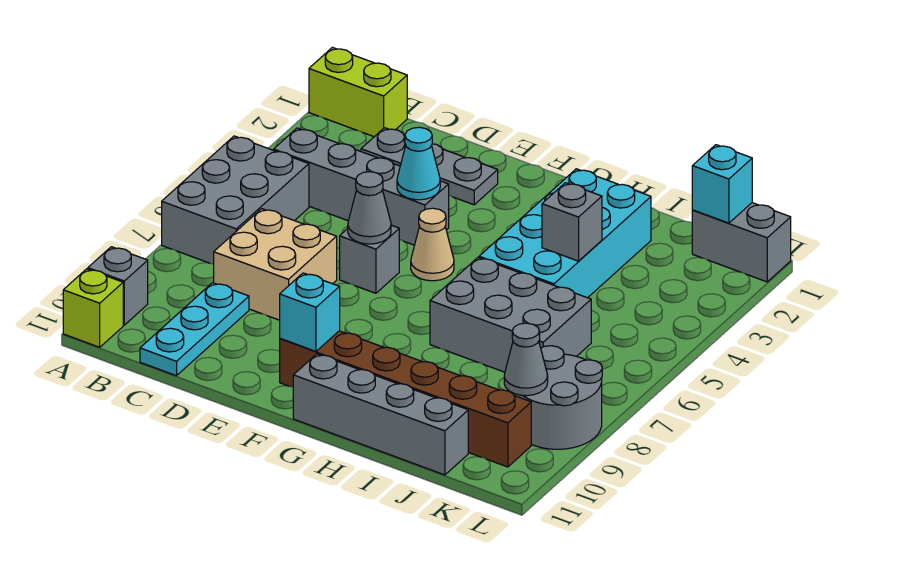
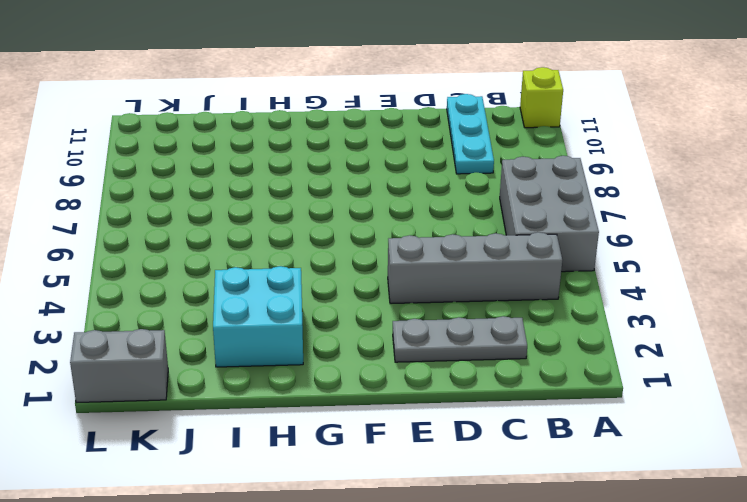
cyan brick H2:I3 level 1 -> cyan brick H2:I5 level 1
none -> lime brick A1:B1 level 1
none -> grey brick A10 level 1
none -> tan brick C7:D8 level 1

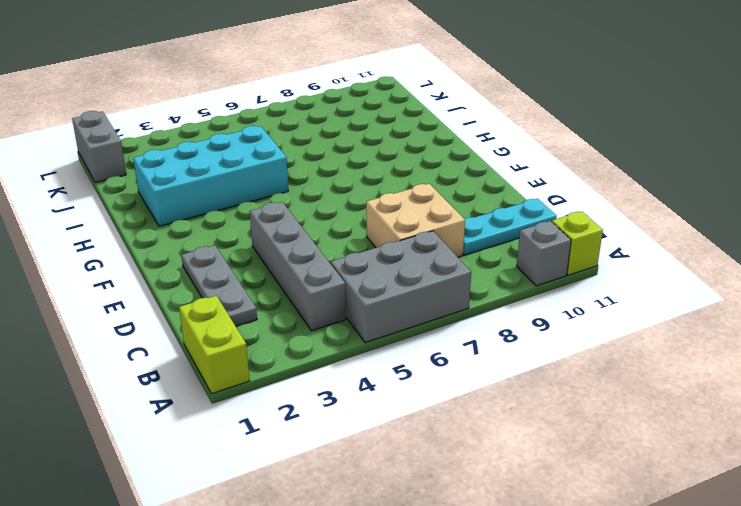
none -> grey brick E6 level 1
none -> tan cone F5 level 1
none -> brown brick F10:K10 level 1

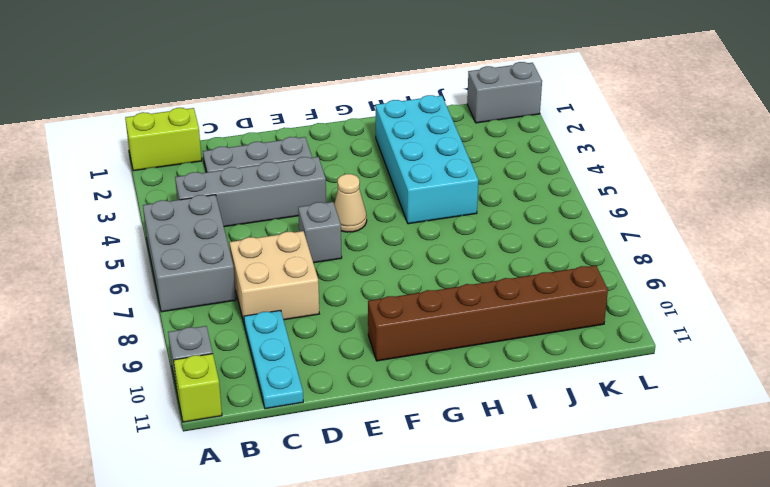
none -> grey brick G11:J11 level 1
none -> grey brick H6:J7 level 1
none -> grey round brick K8:L9 level 1

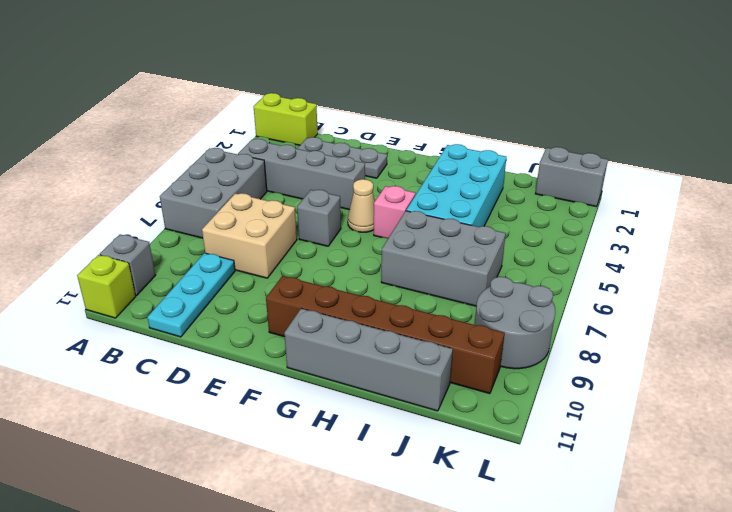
pink brick G5 level 1 -> none
none -> cyan cone E4 level 2
none -> grey cone E6 level 2
none -> cyan brick F10 level 2

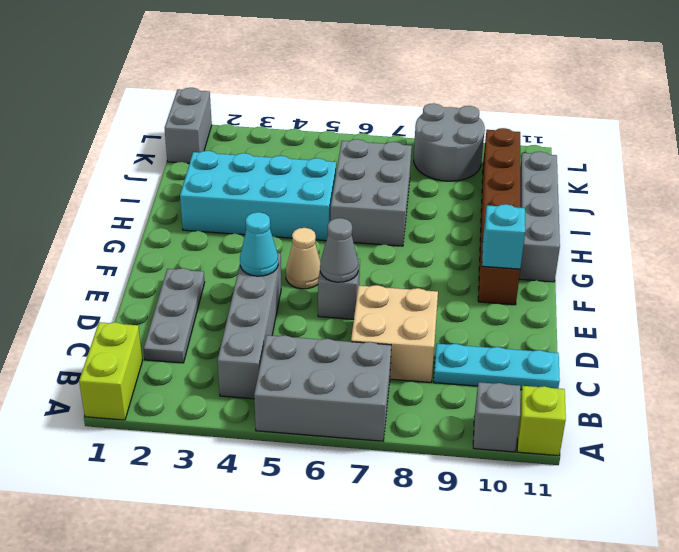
none -> grey brick I4 level 2
none -> cyan brick K1 level 2
none -> grey cone K9 level 2

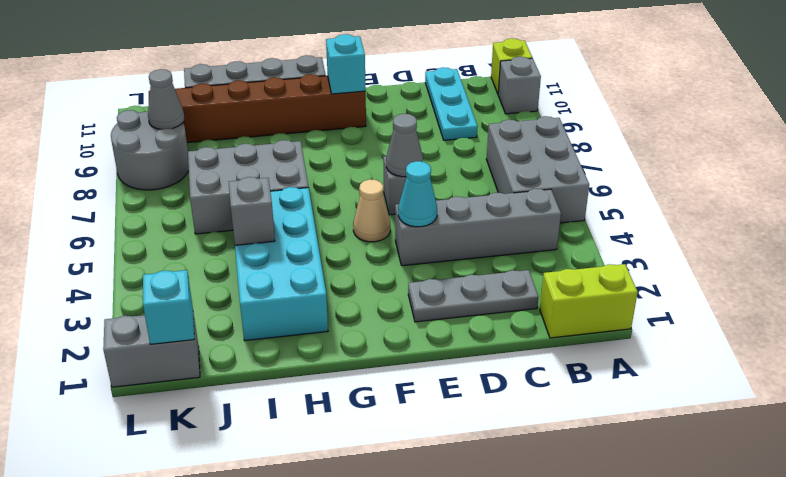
none -> tan brick C7:D8 level 1

